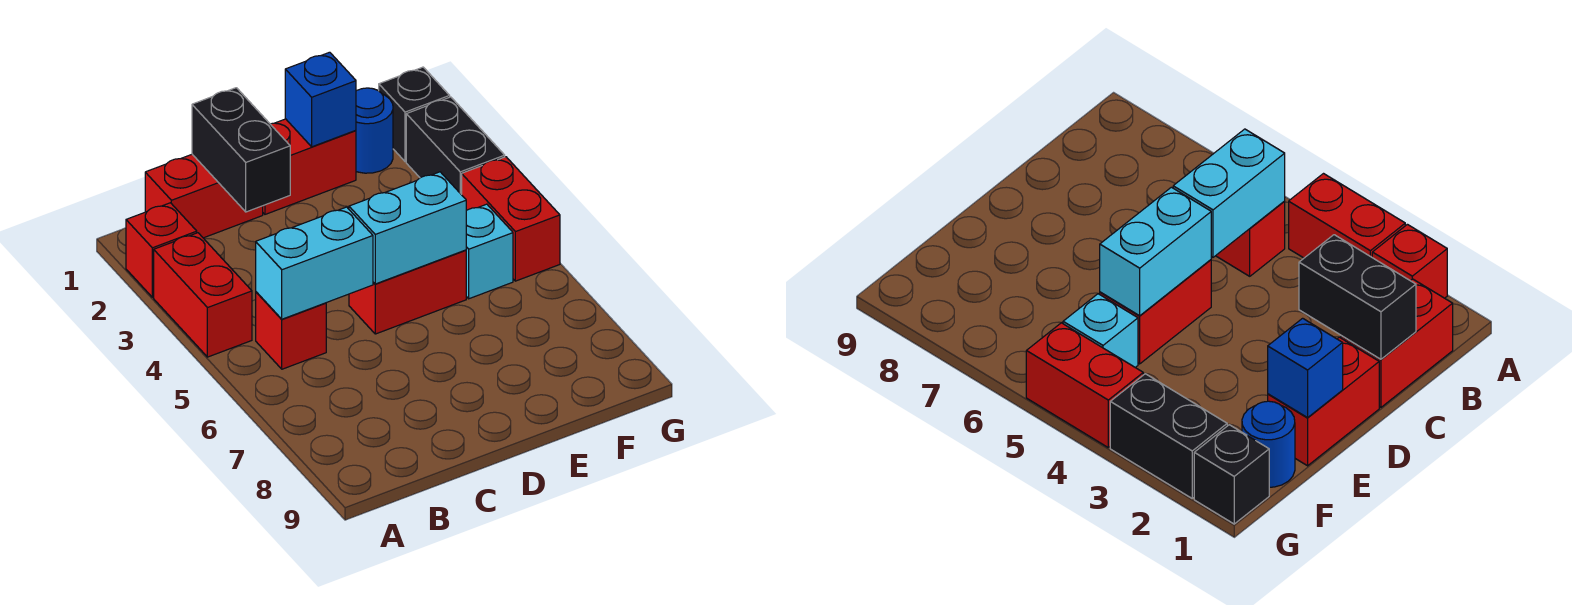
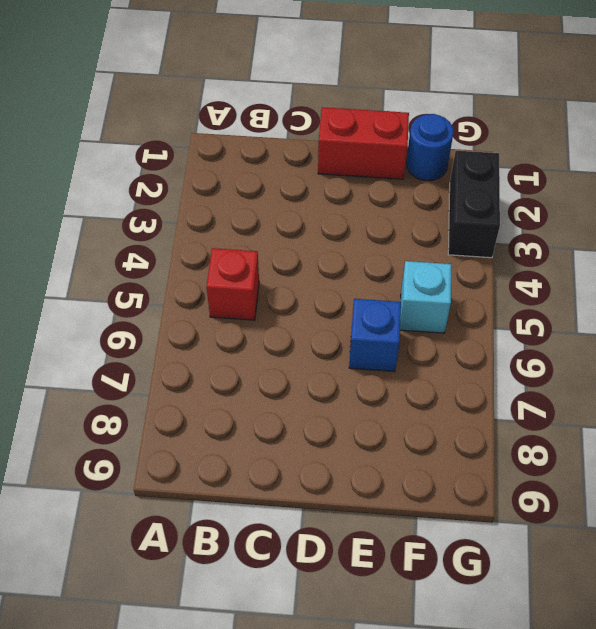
blue brick E6 level 1 -> blue brick E1 level 2
none -> red brick A2 level 1
none -> red brick A3:A4 level 1
none -> red brick B1:C1 level 1

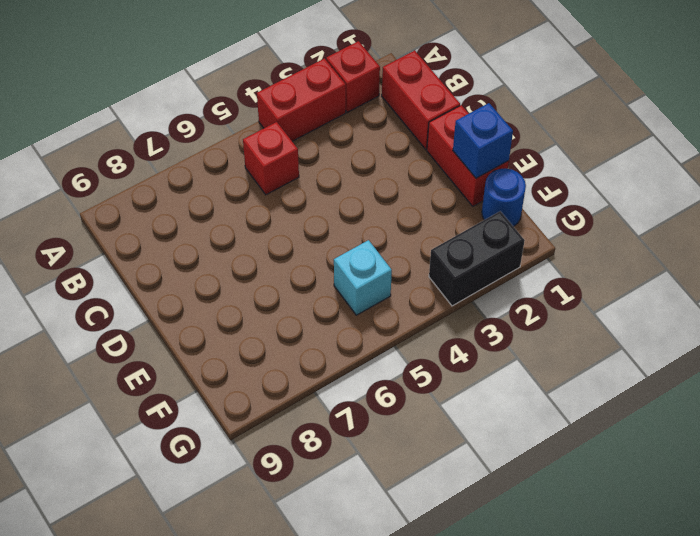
none -> red brick D5:E5 level 1
none -> black brick G1 level 1
none -> red brick G4:G5 level 1

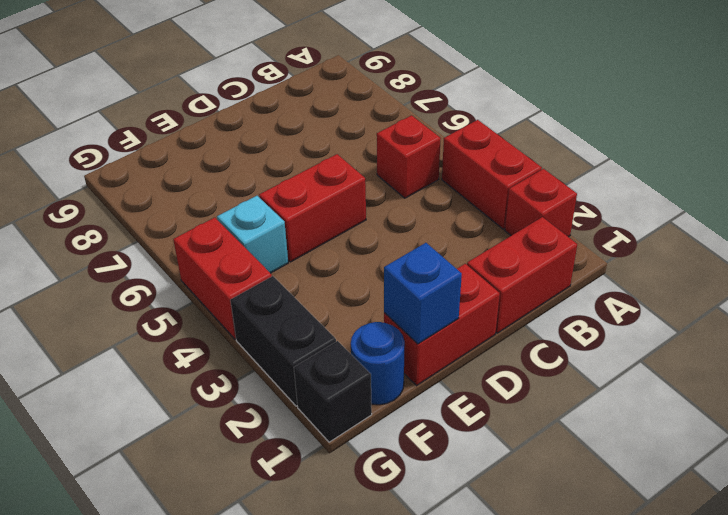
none -> cyan brick B5:C5 level 2
none -> black brick C1:C2 level 2
none -> cyan brick D5:E5 level 2

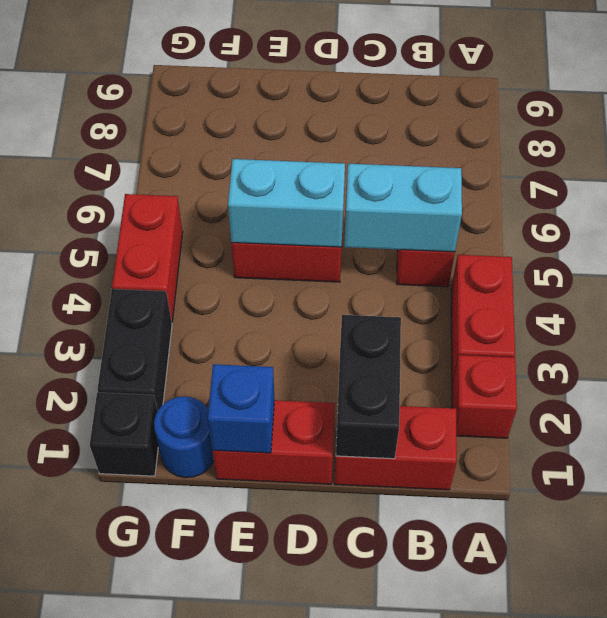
none -> cyan brick F5 level 1

